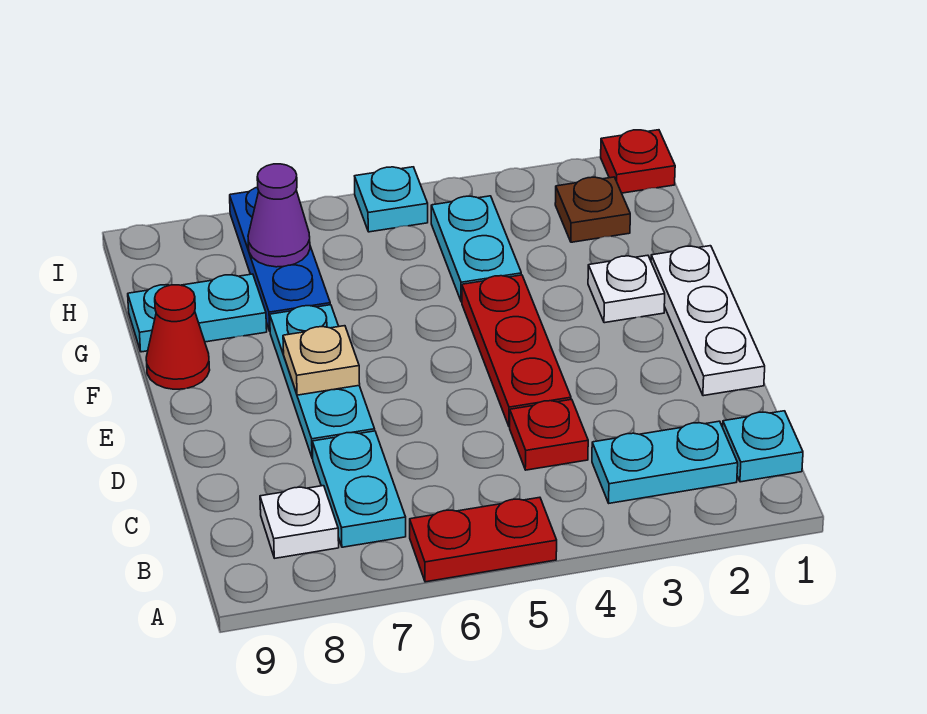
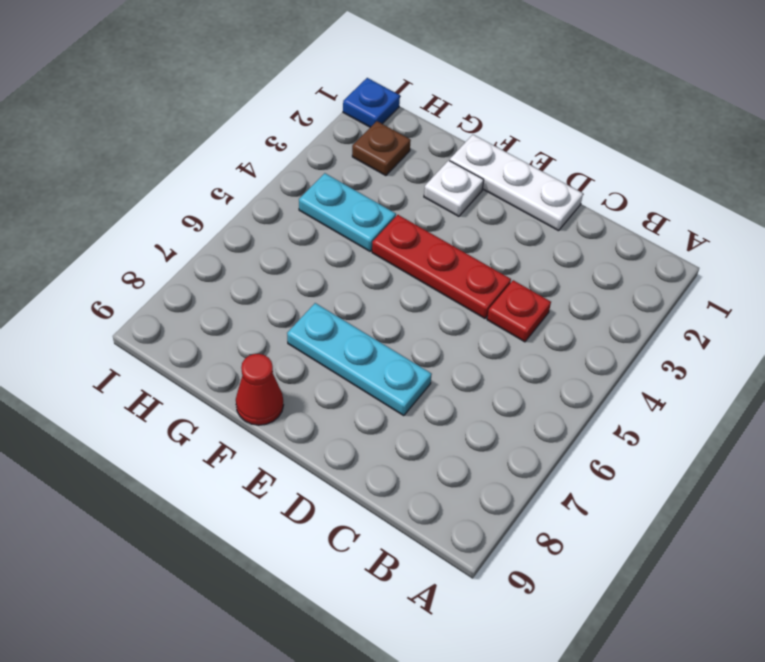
blue plate I1 level 1 -> red plate I1 level 1
none -> red plate A5:A6 level 1
none -> cyan plate B1 level 1
none -> cyan plate B2:B3 level 1

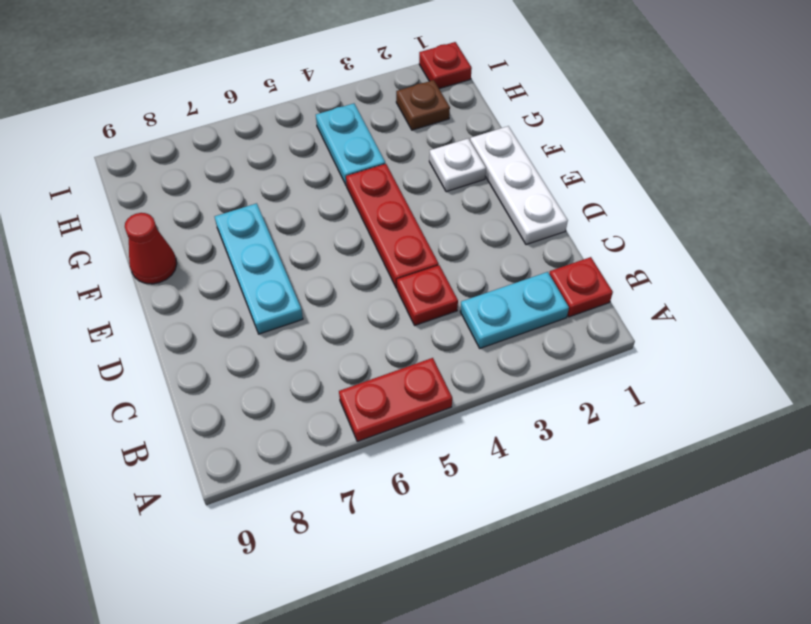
red plate B1 level 1 -> cyan plate B1 level 1
none -> cyan plate B7:C7 level 1
none -> white plate B8 level 1
none -> blue plate G7:I7 level 1

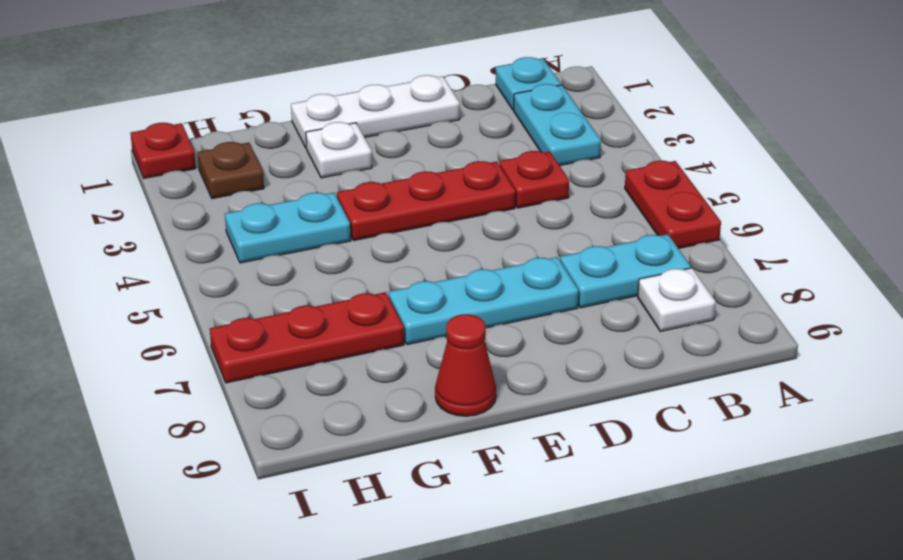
red plate G7:I7 level 1 -> blue plate G7:I7 level 1
none -> cyan plate G8:G9 level 1
none -> cyan plate I5 level 1
none -> tan plate E7 level 2

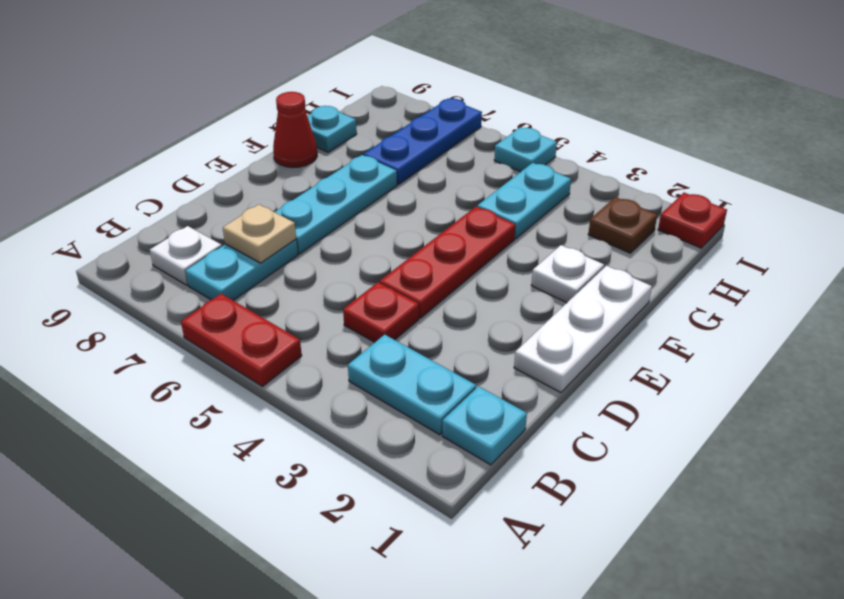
tan plate C7 level 2 -> tan plate E7 level 2
cyan plate G9 level 1 -> cyan plate G8:G9 level 1
none -> purple cone H7 level 2

